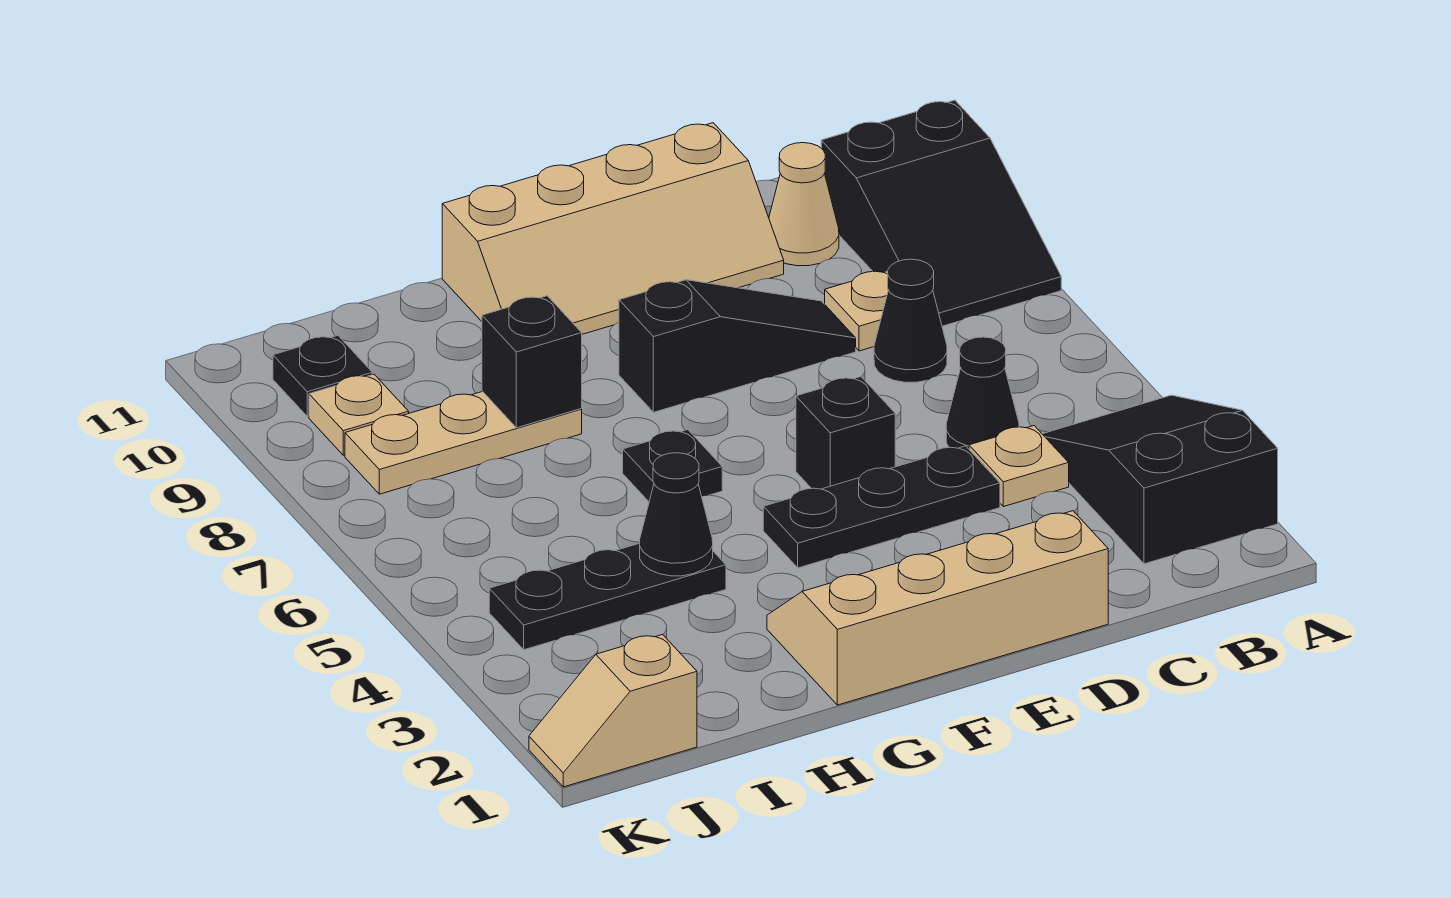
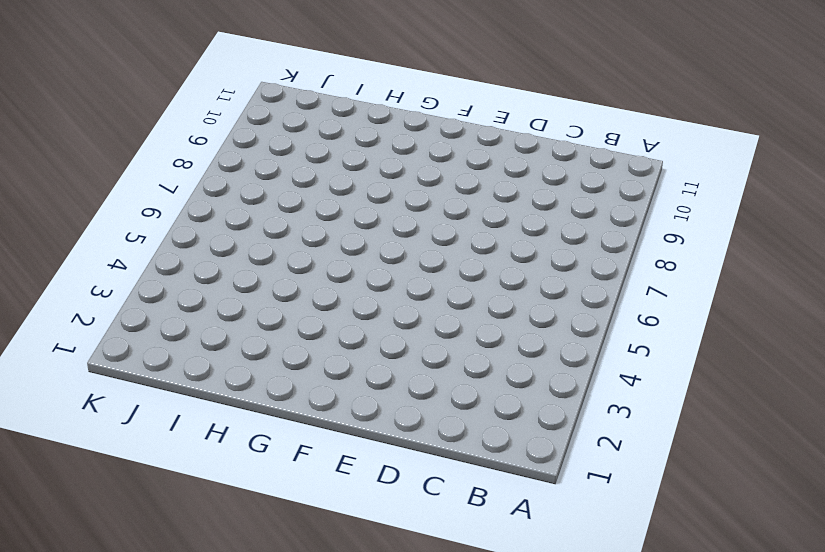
none -> black slope A2:B4 level 1 top 2
none -> black slope A8:B10 level 1 top 10
none -> tan plate C4 level 1

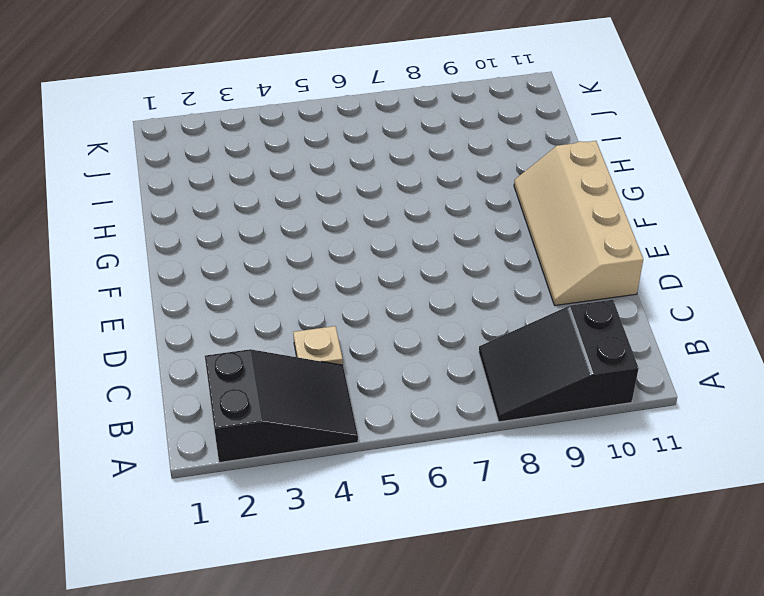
none -> black cone C5 level 1
none -> black cone C7 level 1
none -> tan plate C8 level 1

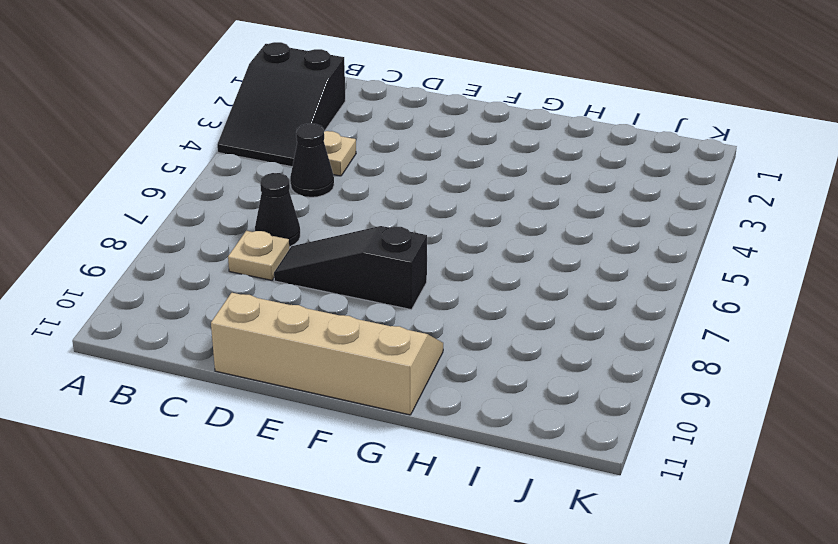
none -> black slope A8:B10 level 1 top 10
none -> tan cone C10 level 1
none -> tan slope D1:G2 level 1 top 1

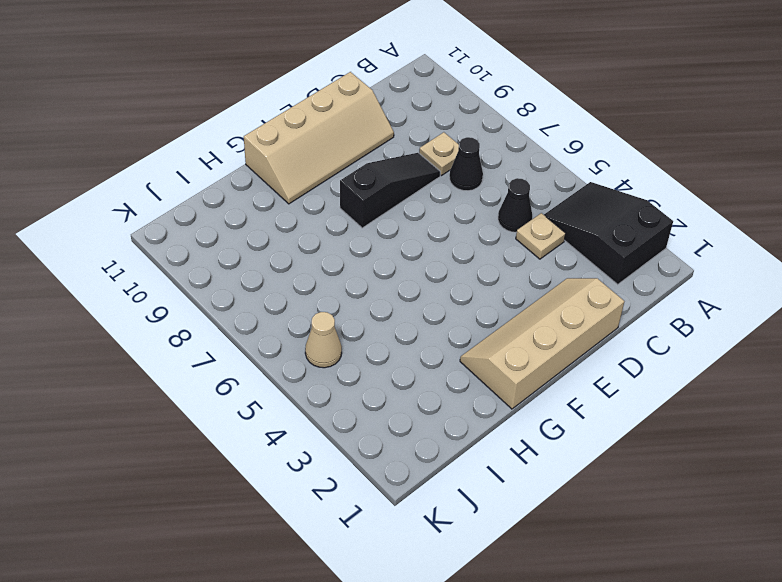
tan cone J5 level 1 -> tan cone C10 level 1
none -> black slope A8:B10 level 1 top 10
none -> black plate D4:F4 level 1
none -> black brick E5 level 1

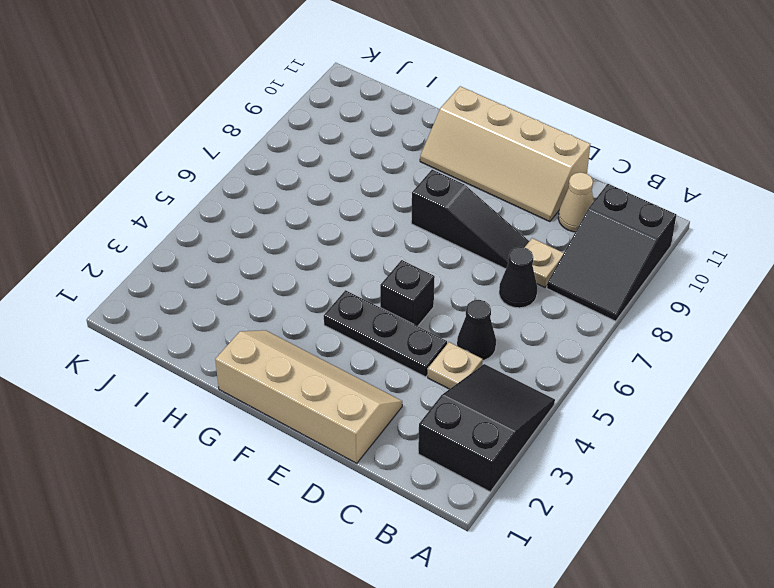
none -> black plate G6 level 1
none -> black plate H4:J4 level 1
none -> tan plate H8:J8 level 1

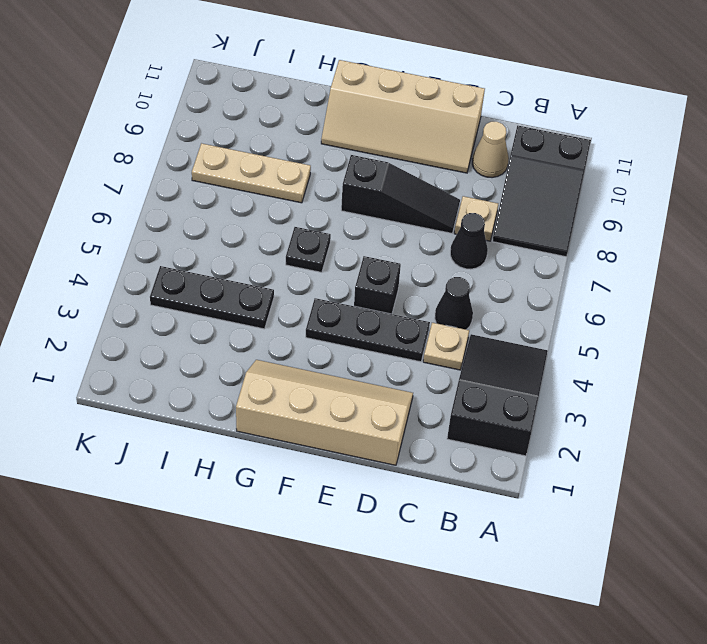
none -> tan slope J1:K1 level 1 top J
none -> tan plate J9 level 1
none -> black plate J10 level 1

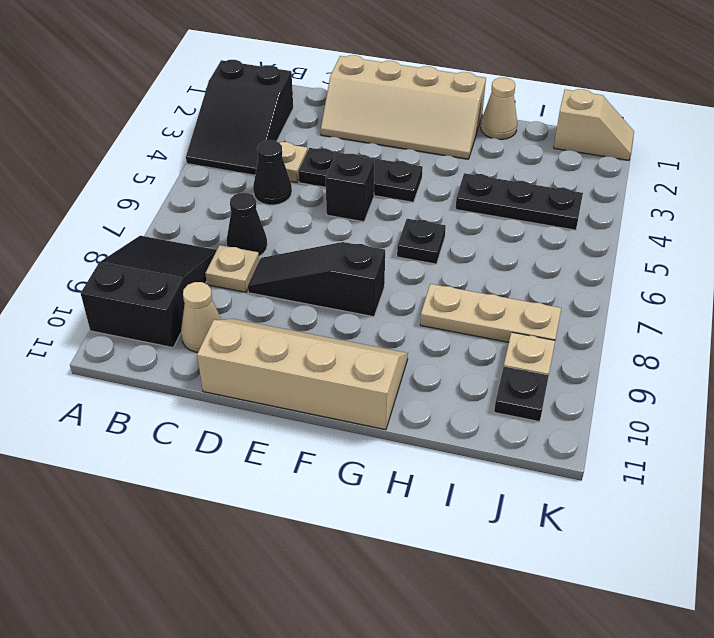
tan cone H1 level 1 -> none
none -> black cone H4 level 2
none -> black brick H8 level 2

